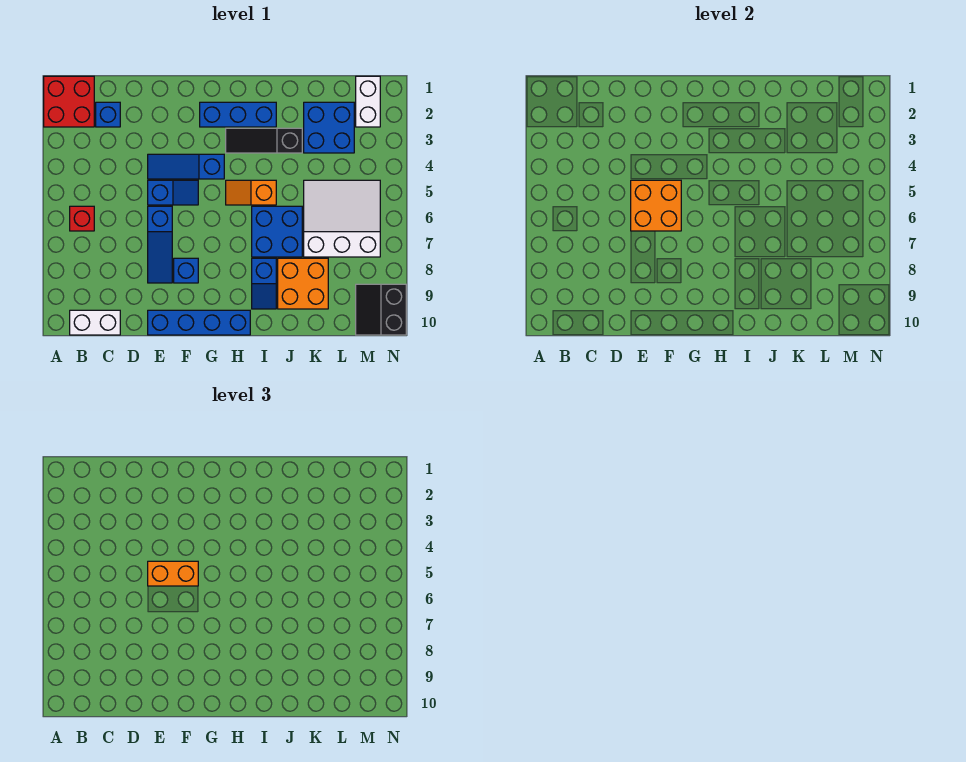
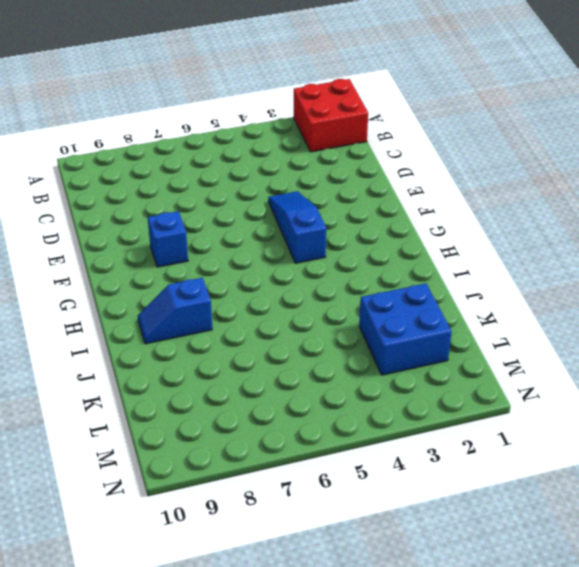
none -> red brick B6 level 1
none -> white brick B10:C10 level 1
none -> blue brick C2 level 1

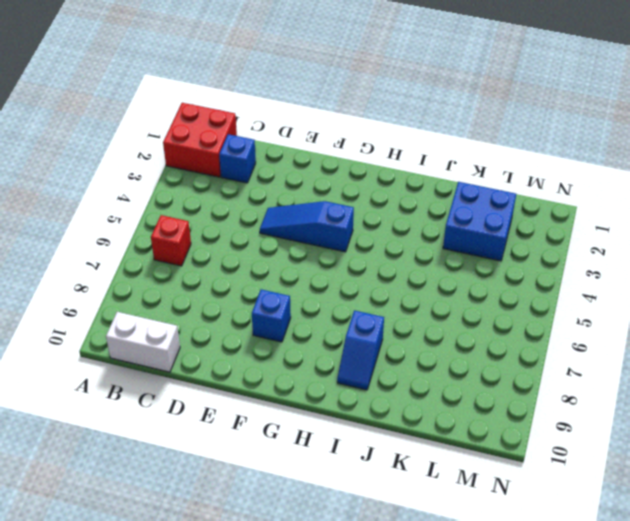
none -> blue slope E5:F5 level 1 top E
none -> blue slope E6:E8 level 1 top 6
none -> blue brick E10:H10 level 1

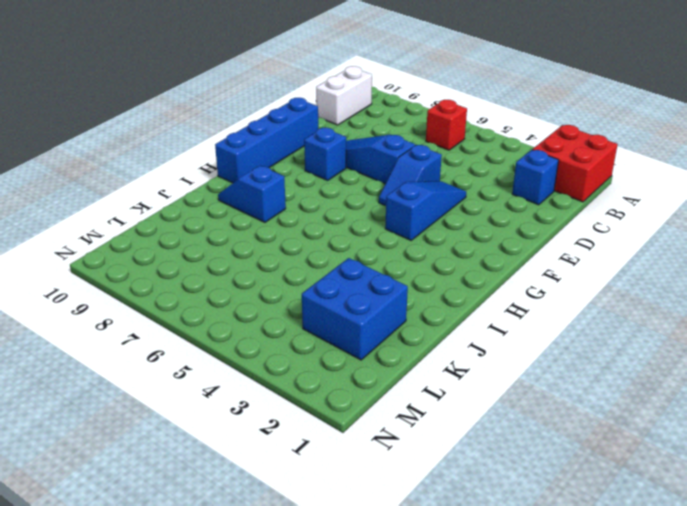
none -> blue brick G2:I2 level 1
none -> black slope H3:J3 level 1 top J
none -> orange slope H5:I5 level 1 top I

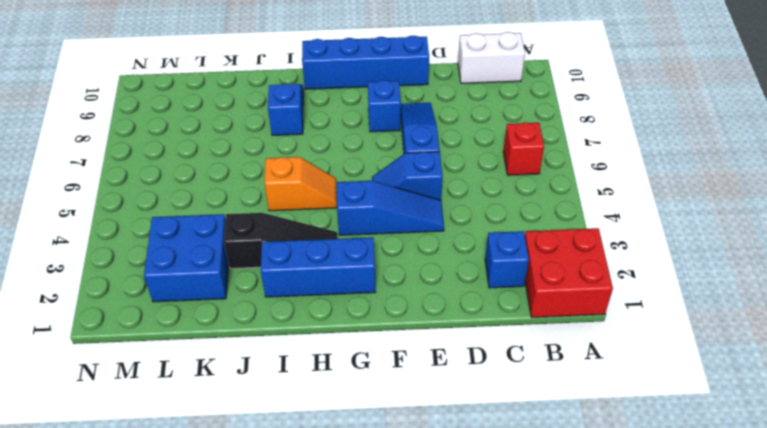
none -> blue brick I6:J7 level 1
none -> orange brick J8:K9 level 1
none -> white slope K5:M7 level 1 top 7

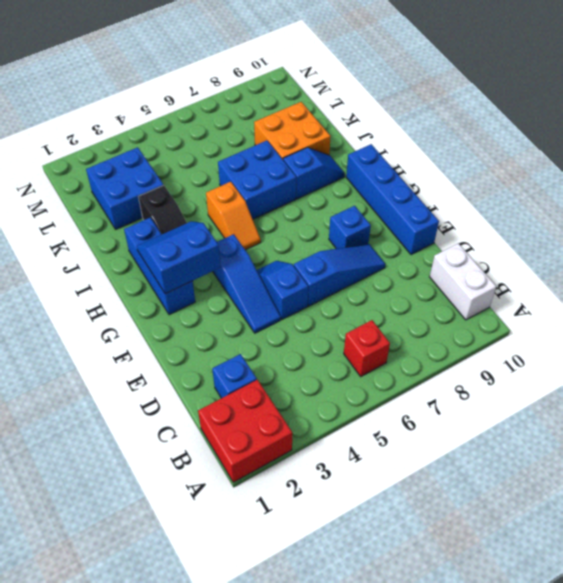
blue slope G2:H3 level 2 top G -> none
none -> white slope K5:M7 level 1 top 7
none -> white brick M1:M2 level 1
none -> black slope M9:N10 level 1 top N

